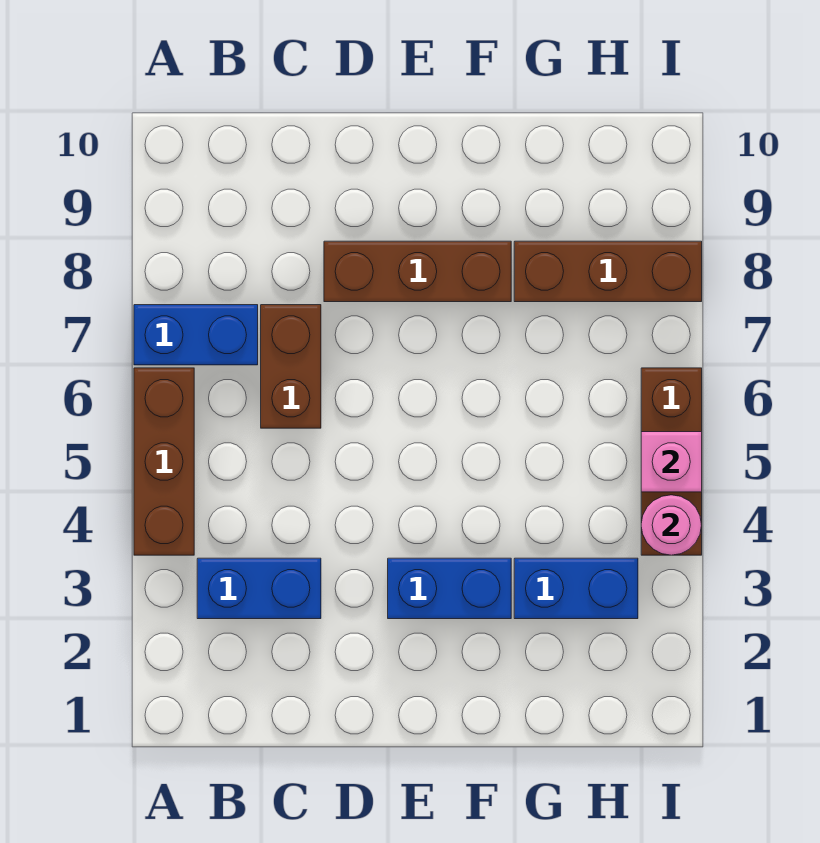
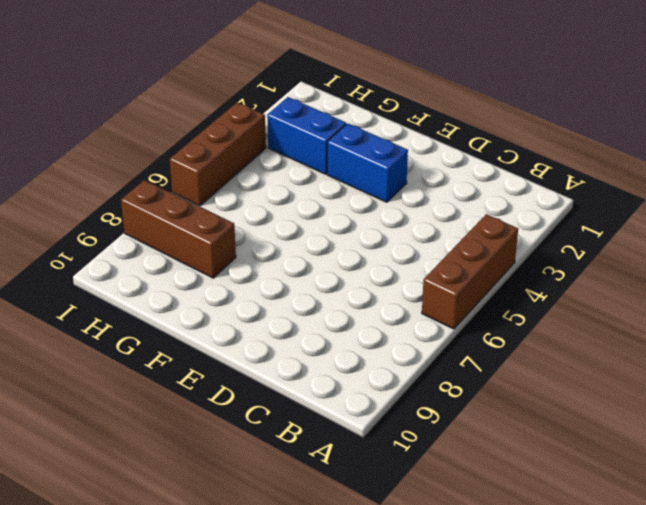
none -> blue brick A7:B7 level 1
none -> blue brick B3:C3 level 1

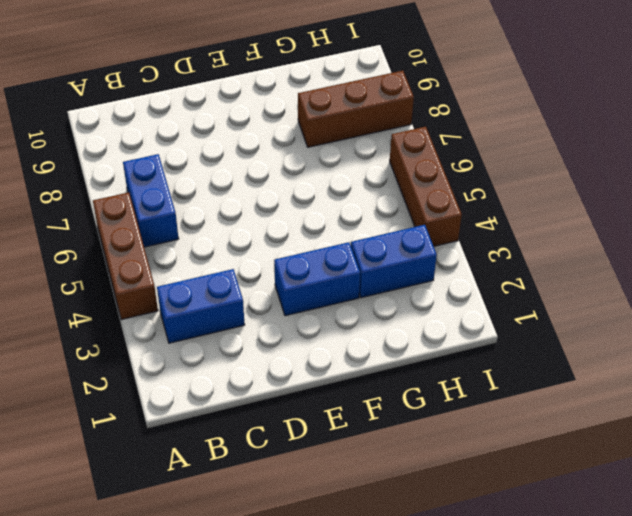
blue brick B6:B7 level 1 -> blue brick A7:B7 level 1
none -> brown brick C6:C7 level 1
none -> brown brick D8:F8 level 1

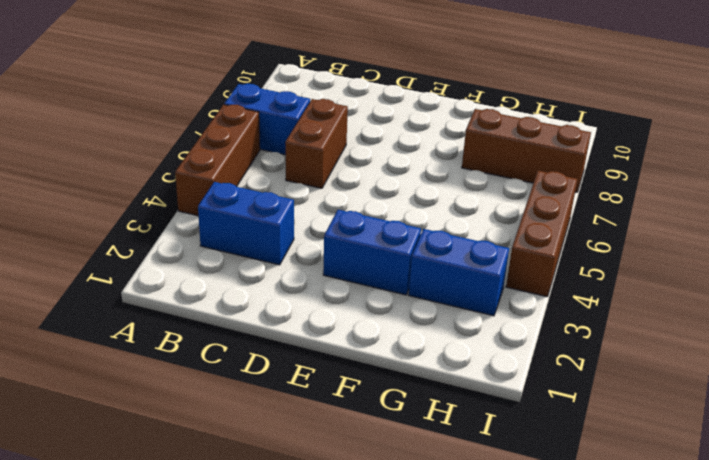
none -> brown brick D8:F8 level 1
none -> pink round brick I4 level 2

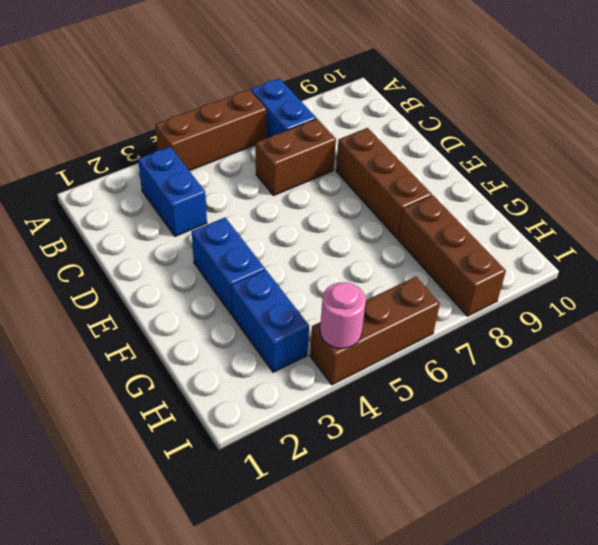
none -> pink brick I5 level 2

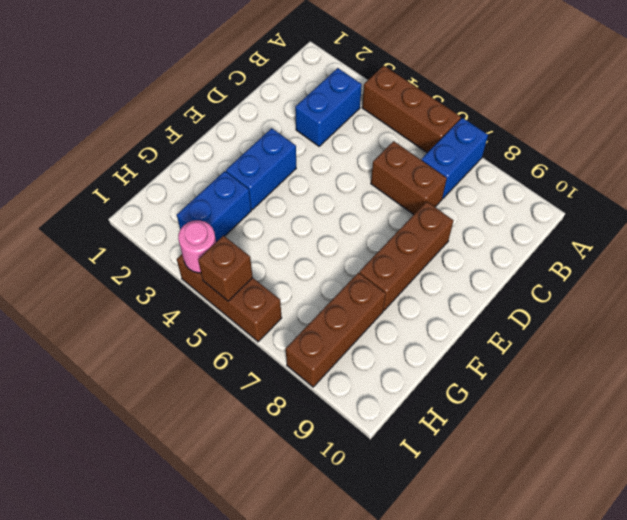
brown brick I5 level 2 -> pink brick I5 level 2

